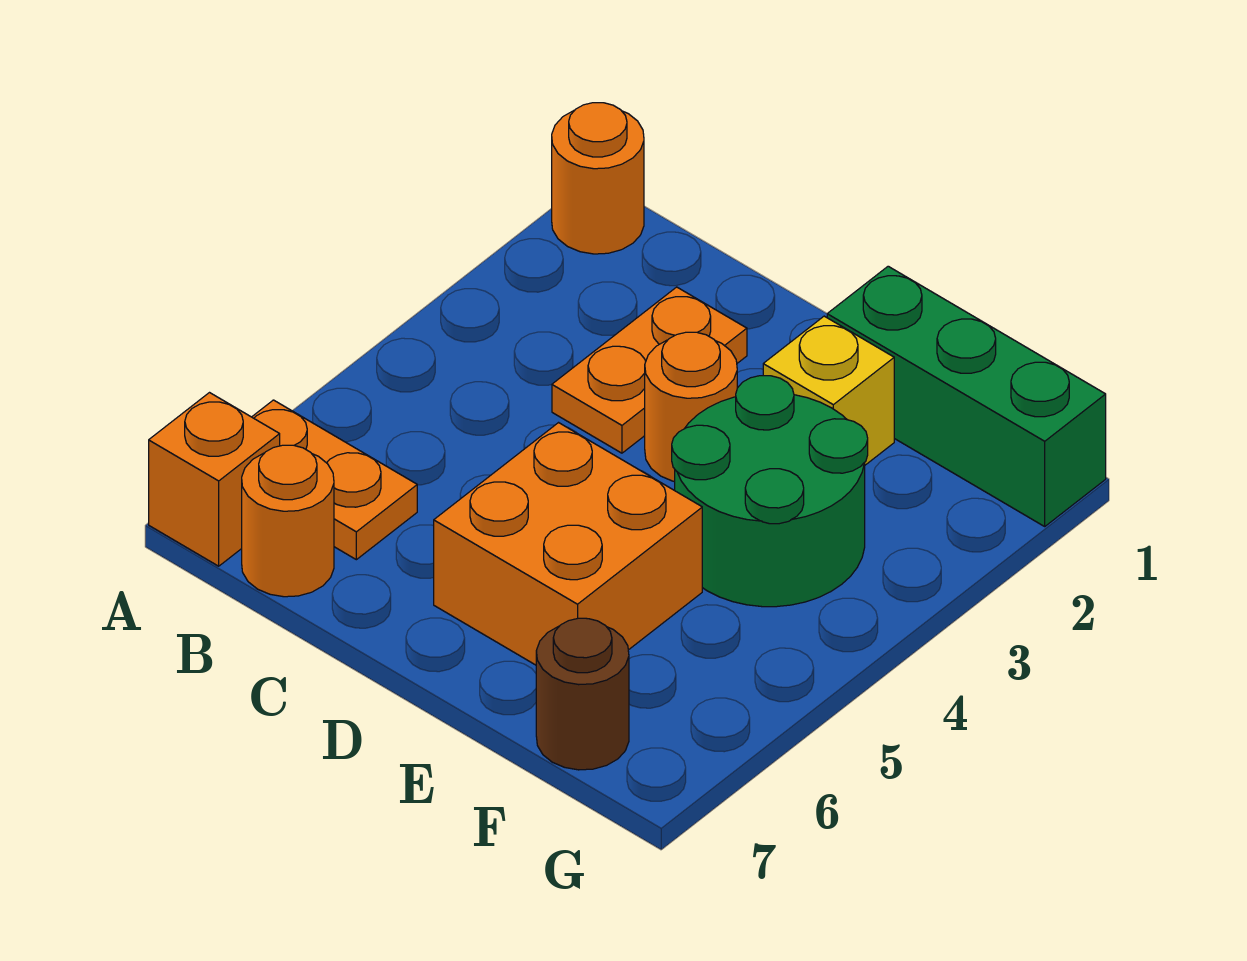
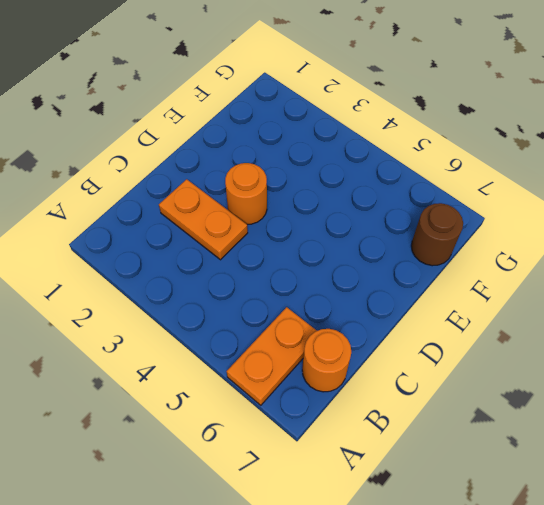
none -> orange round brick A1 level 1
none -> orange brick A7 level 1

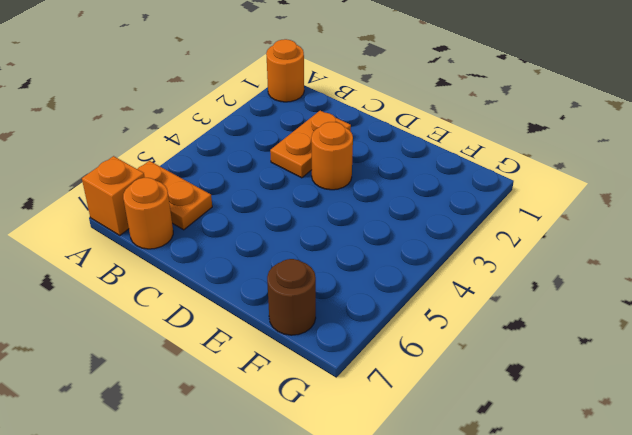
none -> orange brick D5:E6 level 1
none -> green brick E1:G1 level 1

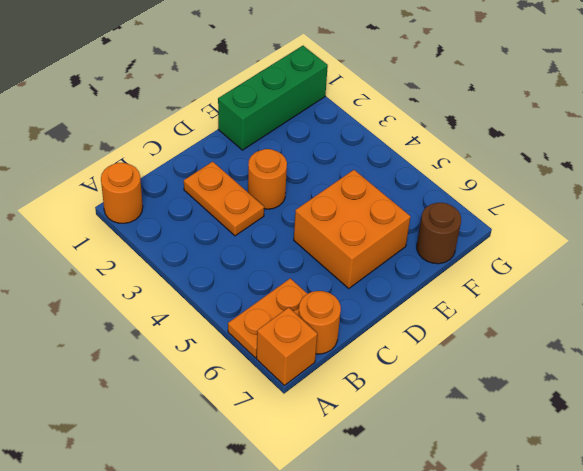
none -> yellow brick E2 level 1
none -> green round brick E3:F4 level 1

